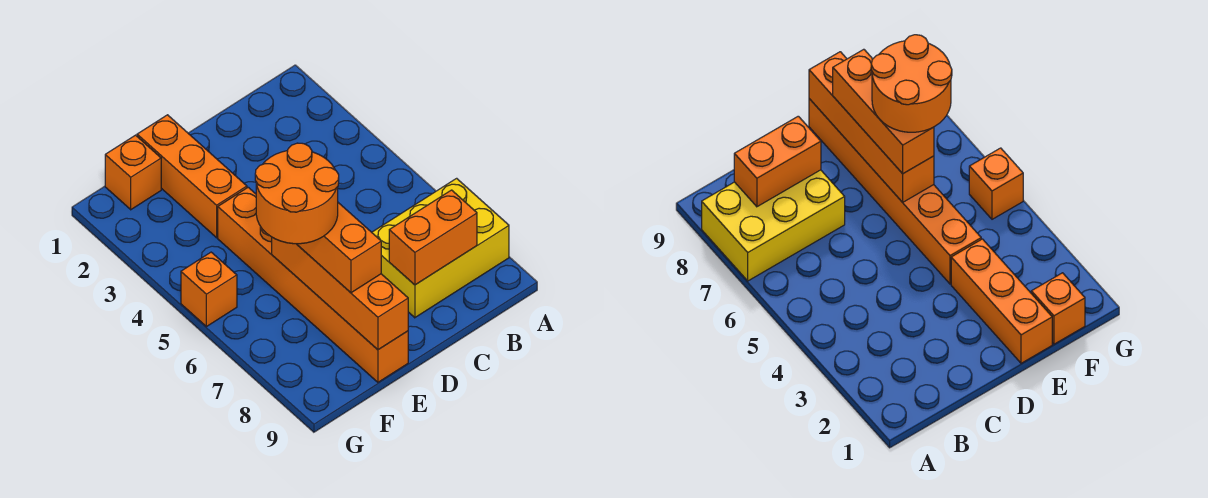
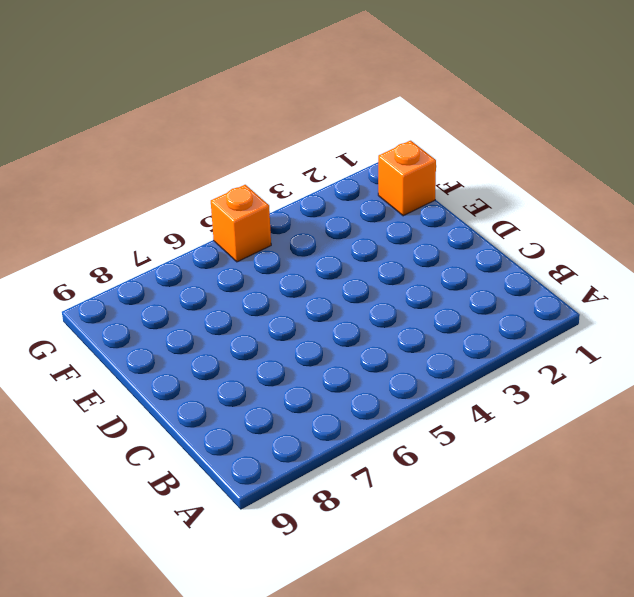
none -> yellow brick A7:C8 level 1
none -> orange brick E1:E3 level 1

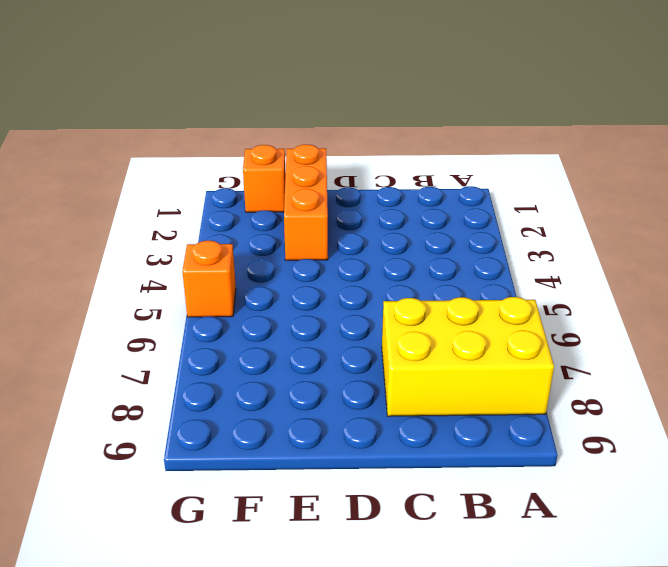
none -> orange brick E4:E9 level 1
none -> orange brick B8:C8 level 2

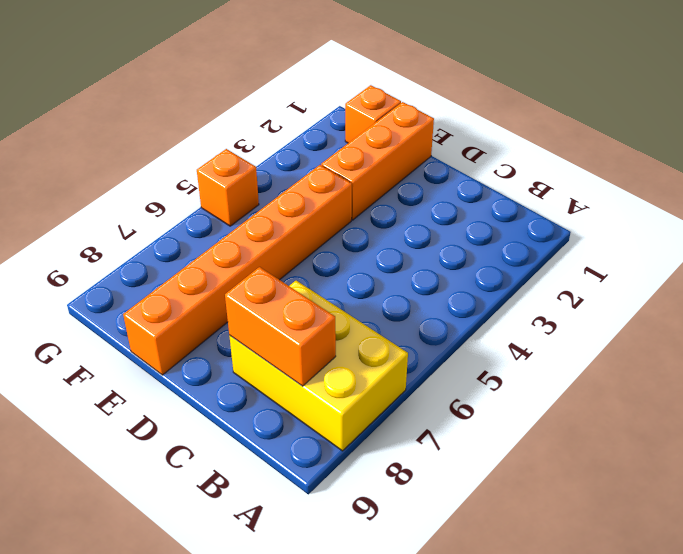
none -> orange brick E6:E9 level 2
none -> orange brick E6:E8 level 3

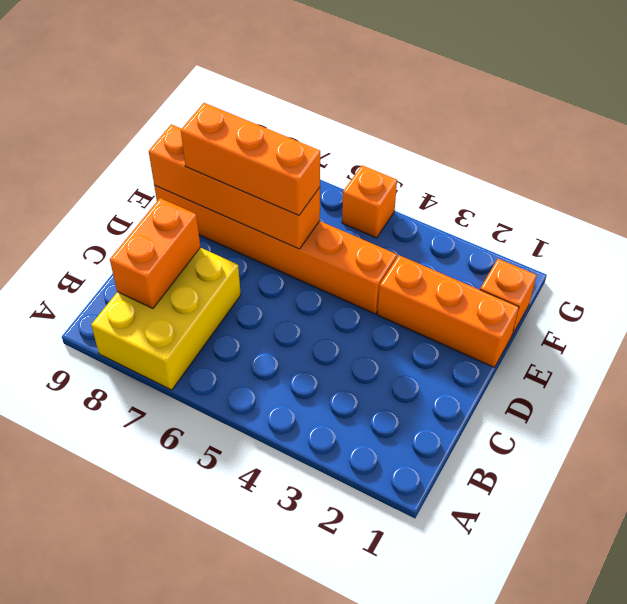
none -> orange round brick E6:F7 level 4

